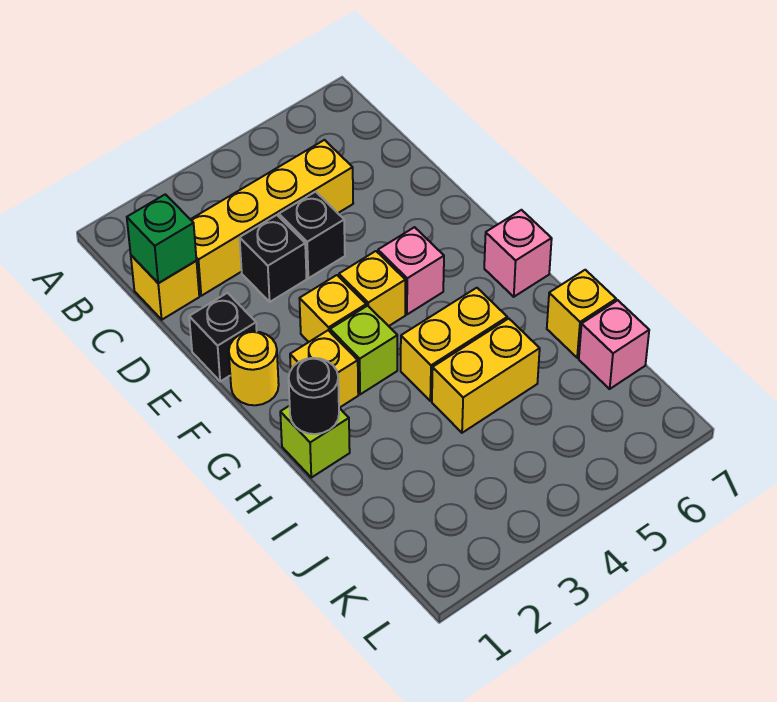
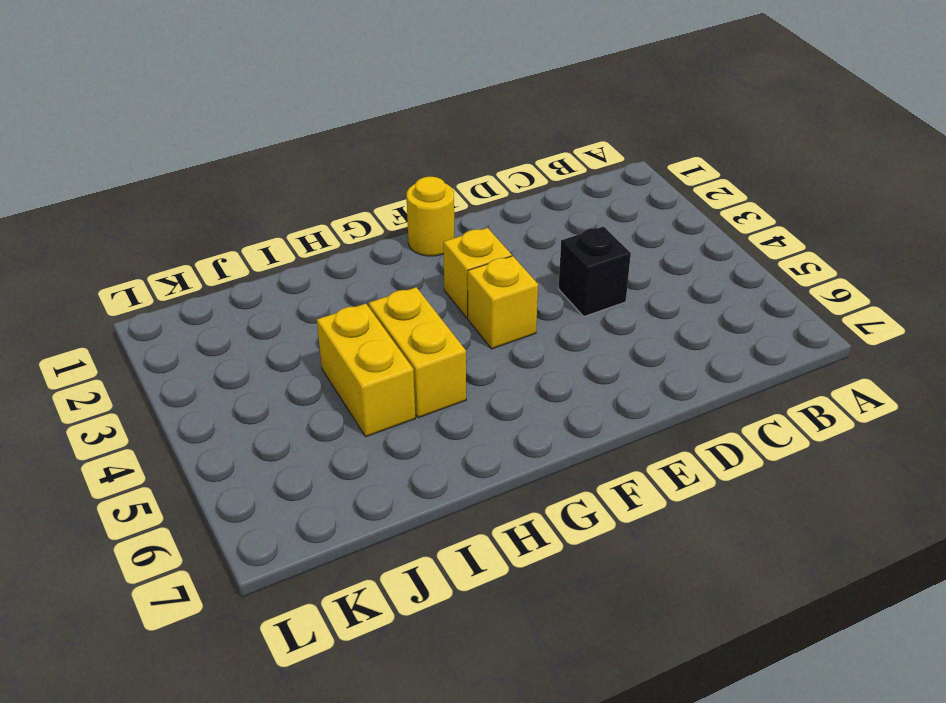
none -> yellow brick C1 level 1
none -> yellow brick C2:C5 level 1
none -> black brick D3 level 1

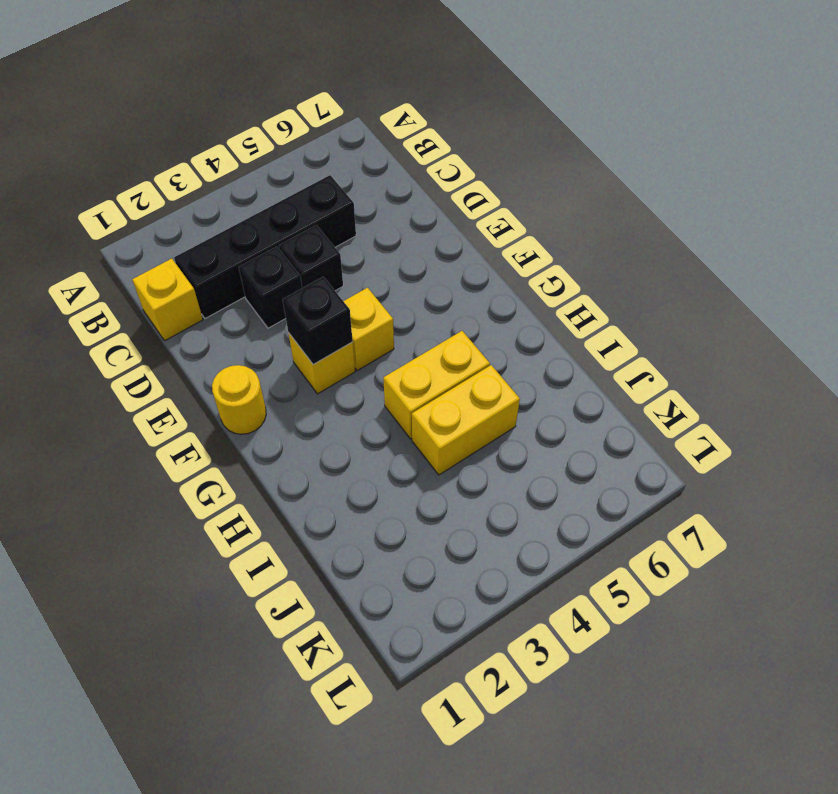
black brick C2:C5 level 1 -> yellow brick C2:C5 level 1
black brick F3 level 2 -> black brick E1 level 1
none -> pink brick F5 level 1
none -> yellow brick G2 level 1
none -> lime brick G3 level 1

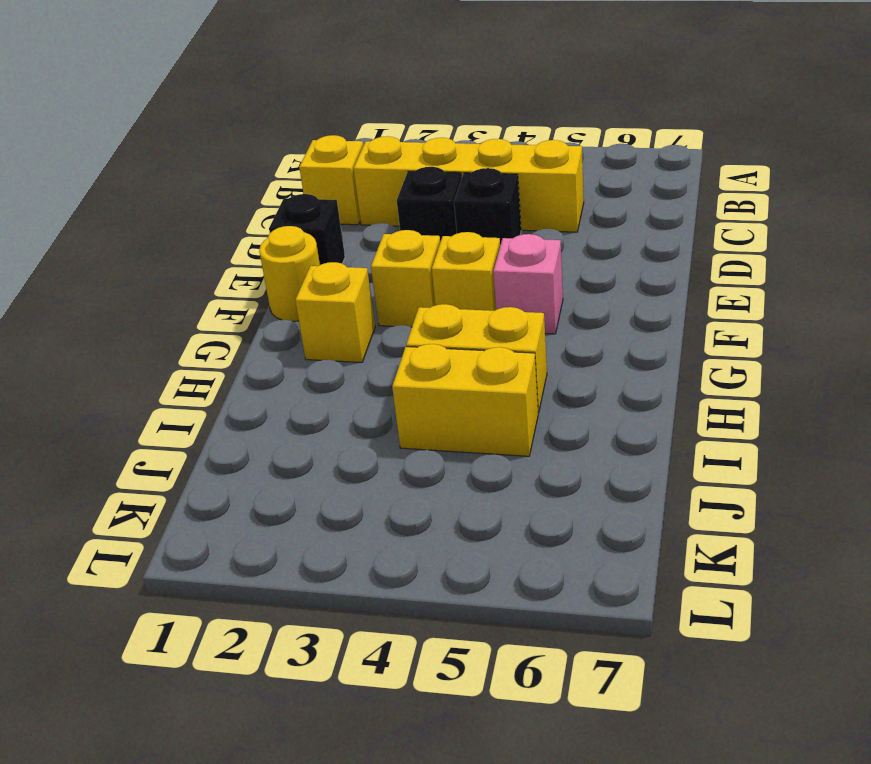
none -> lime brick G3 level 1
none -> pink brick G7 level 1
none -> lime brick H1 level 1

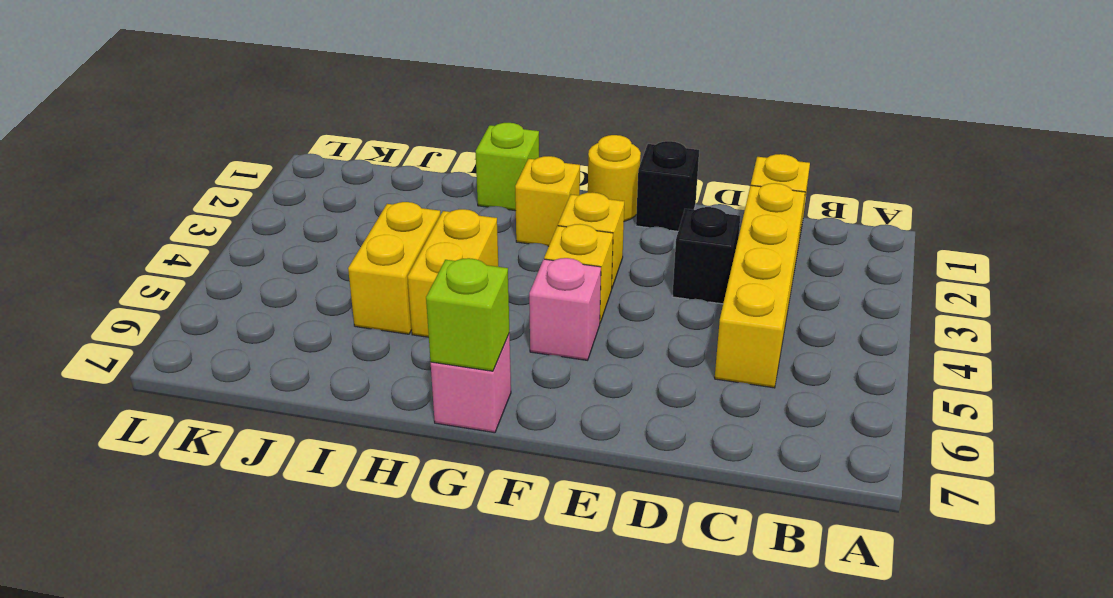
lime brick G7 level 2 -> lime brick G3 level 1
none -> black brick D4 level 1
none -> yellow brick I7 level 1
none -> pink brick J7 level 1

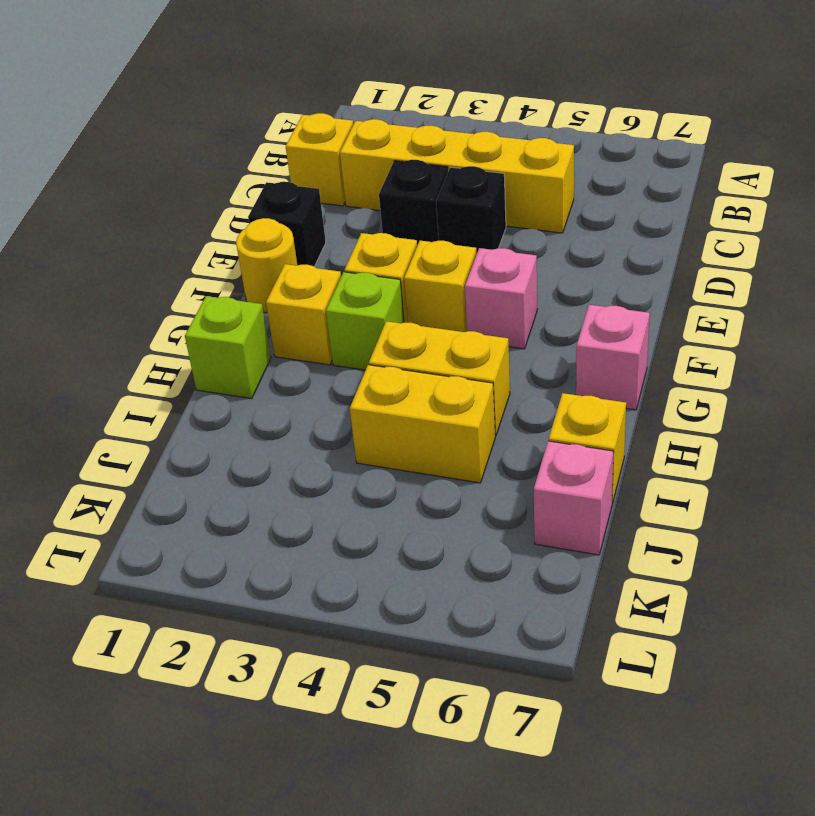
none -> green brick C1 level 2
none -> black round brick H1 level 2

